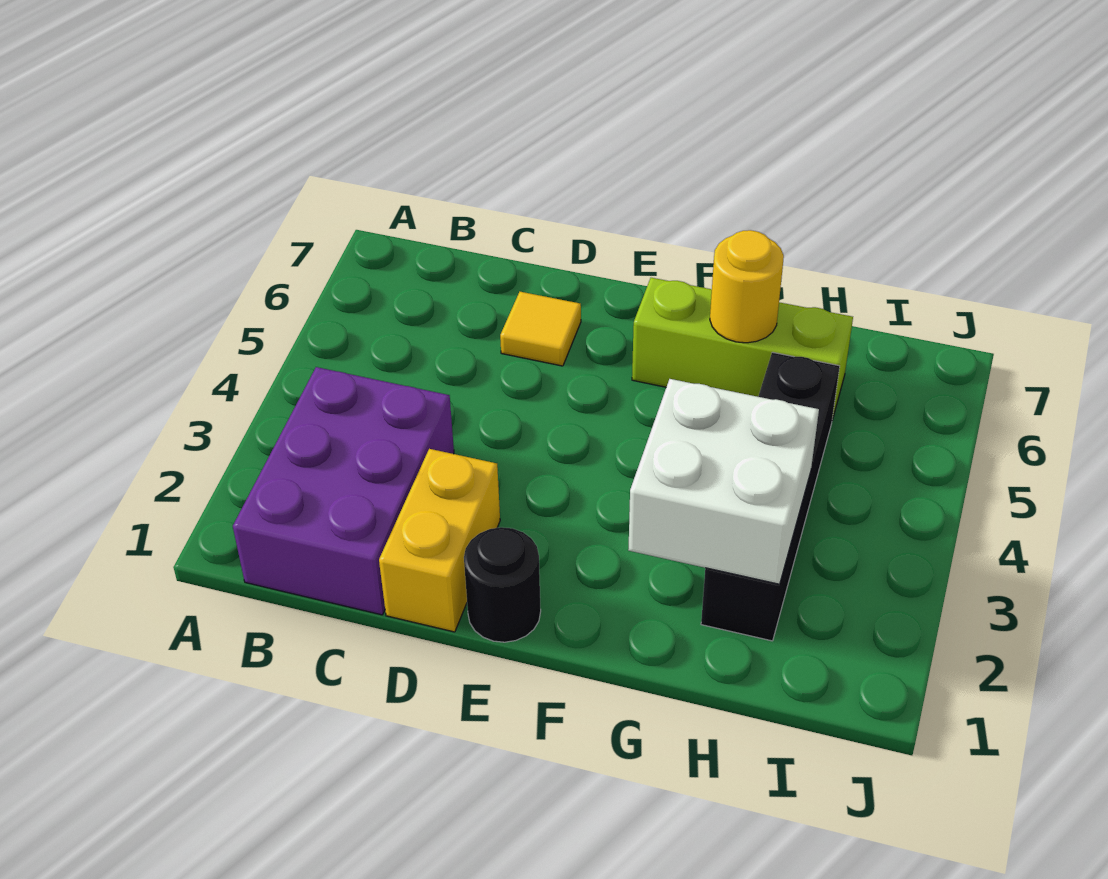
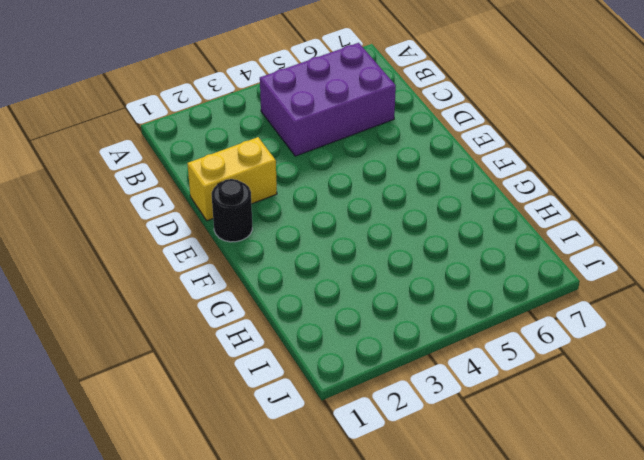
purple brick B4:C6 level 1 -> purple brick B1:C3 level 1
none -> yellow tile D6 level 1
none -> lime brick F6:H6 level 1

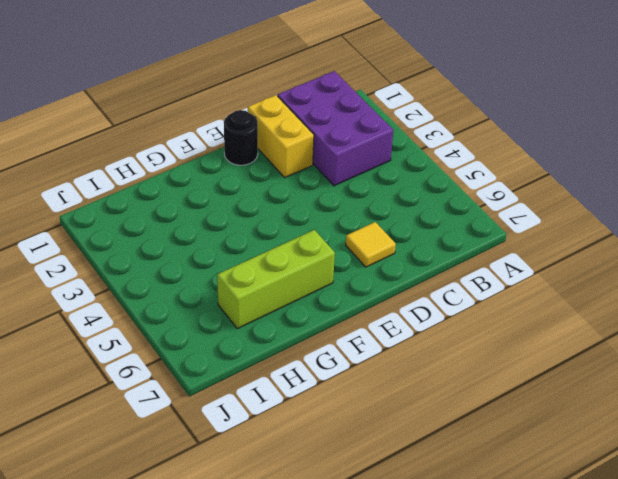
none -> black brick H2:H5 level 1
none -> white brick G2:H3 level 2

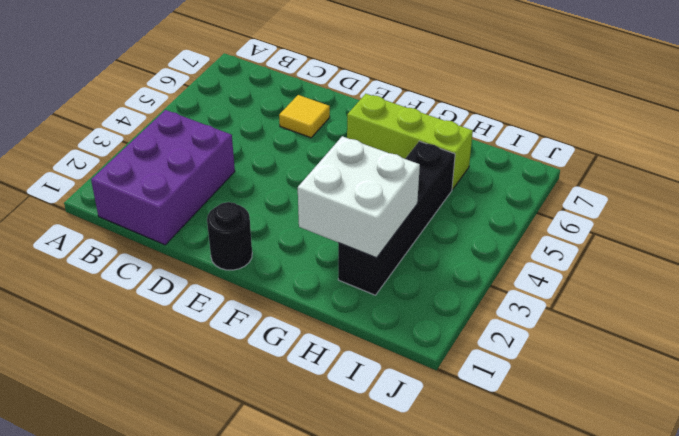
none -> yellow brick D1:D2 level 1
none -> yellow round brick G6 level 2

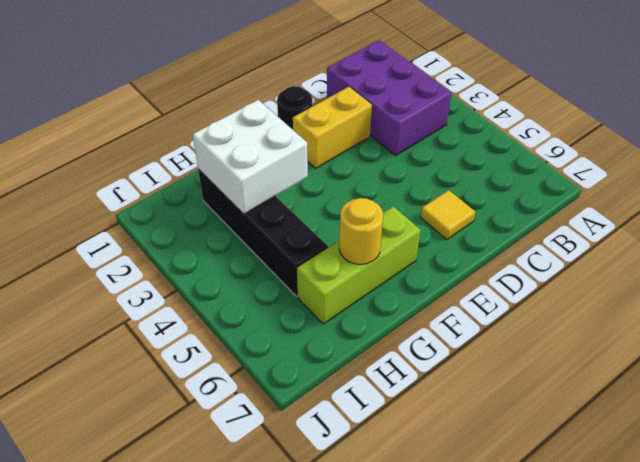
yellow brick D2:E2 level 1 -> yellow brick D1:D2 level 1

